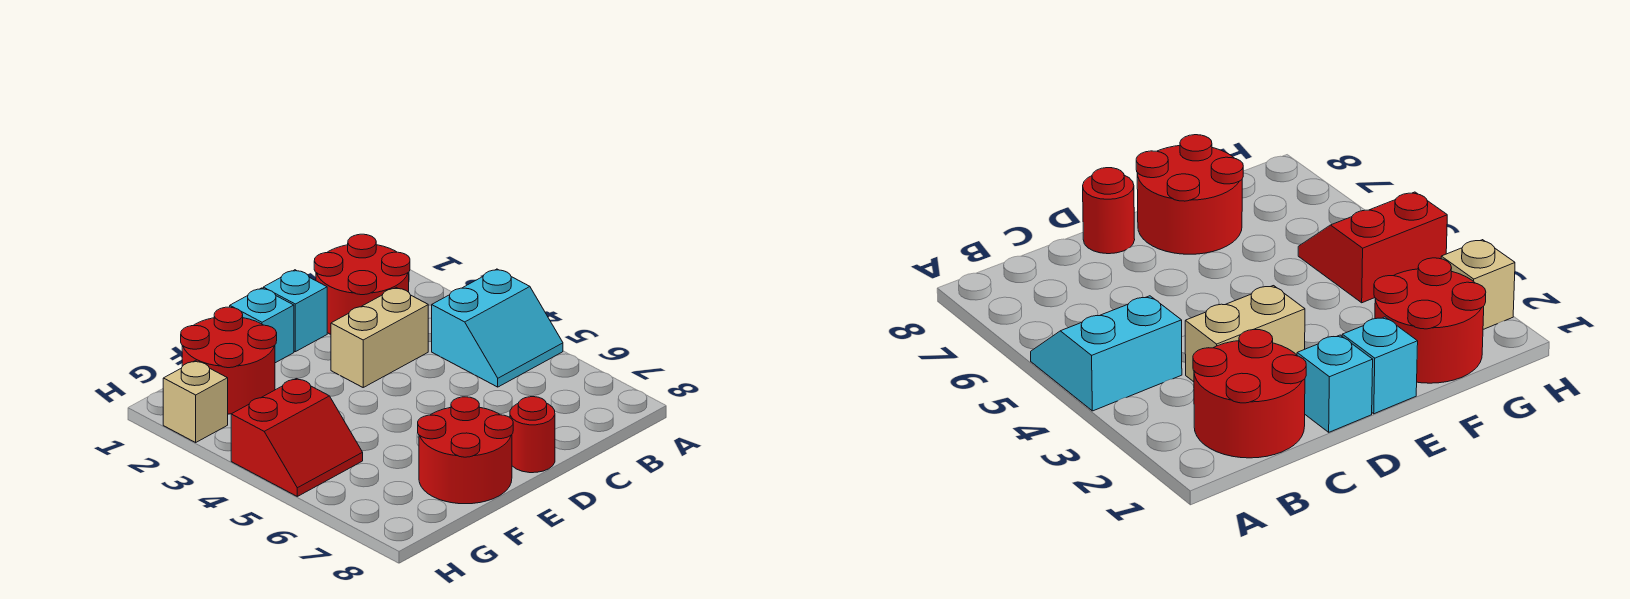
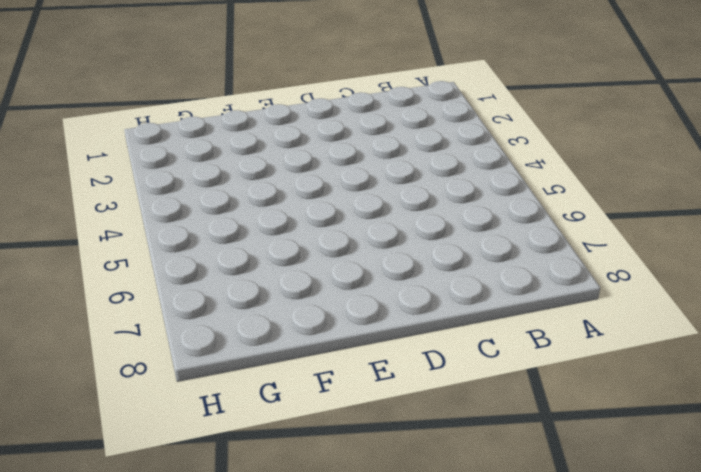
none -> cyan slope A4:B5 level 1 top 4
none -> red round brick B1:C2 level 1

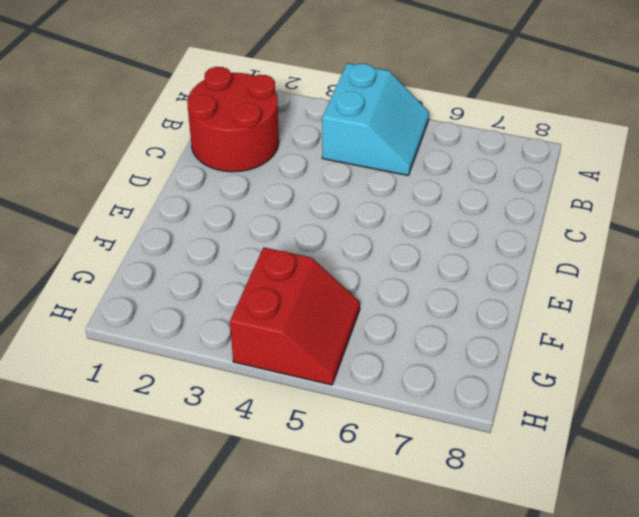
none -> tan brick C3:D3 level 1
none -> cyan brick D1 level 1

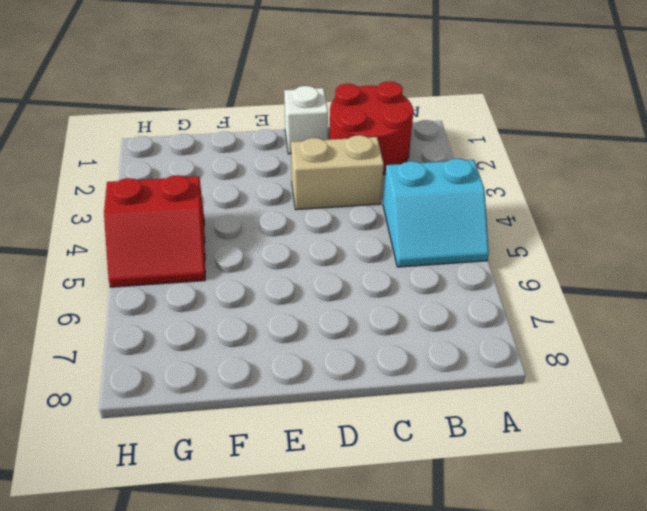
white brick D1 level 1 -> cyan brick D1 level 1
none -> red round brick D8 level 1
none -> cyan brick E1 level 1

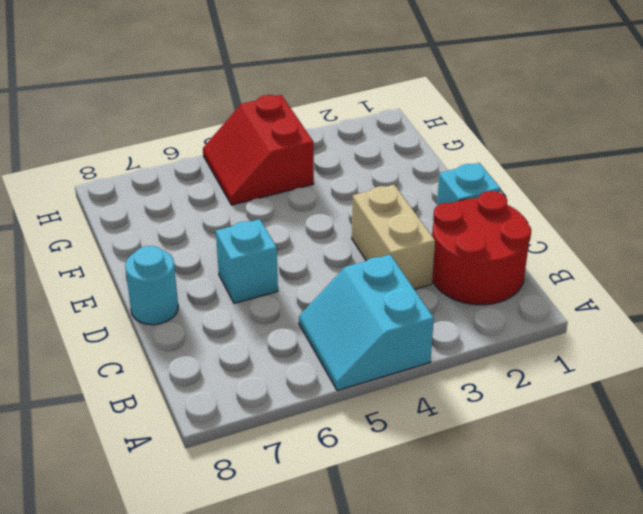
cyan brick D6 level 1 -> cyan brick E1 level 1
cyan round brick D8 level 1 -> red round brick D8 level 1
none -> red round brick E7:F8 level 1
none -> red round brick F1:G2 level 1

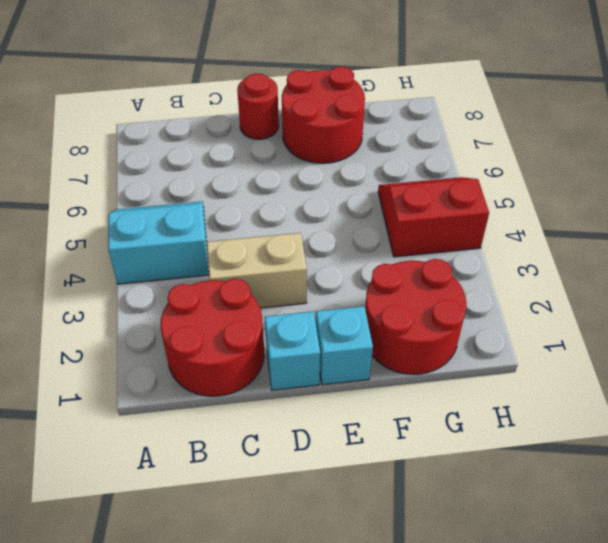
none -> tan brick H2 level 1

